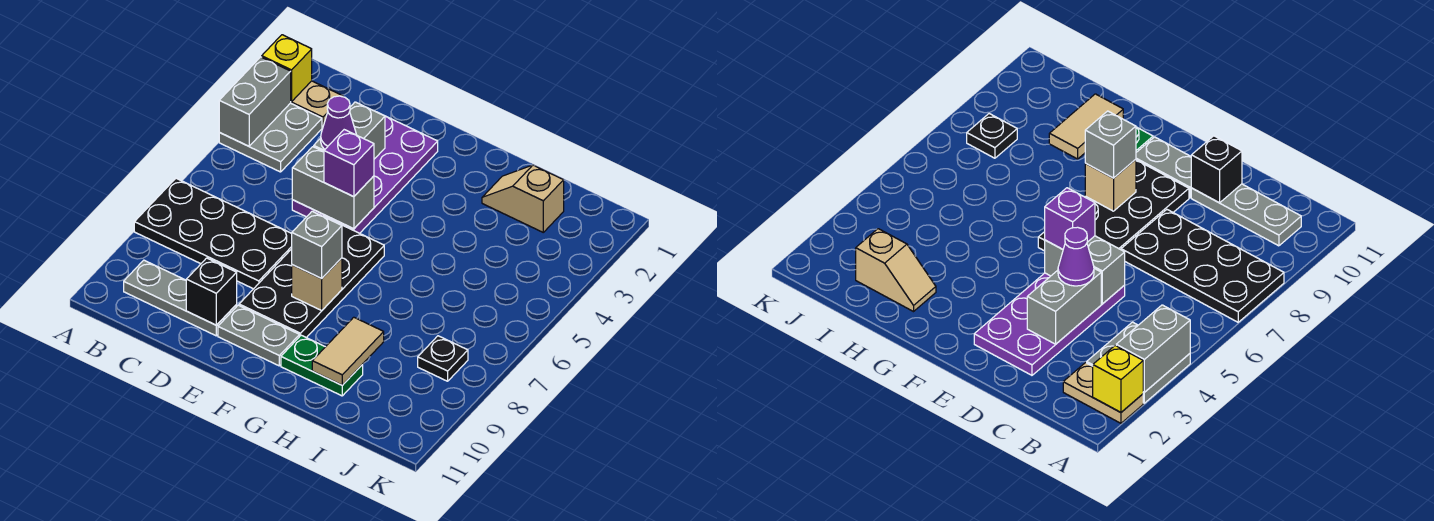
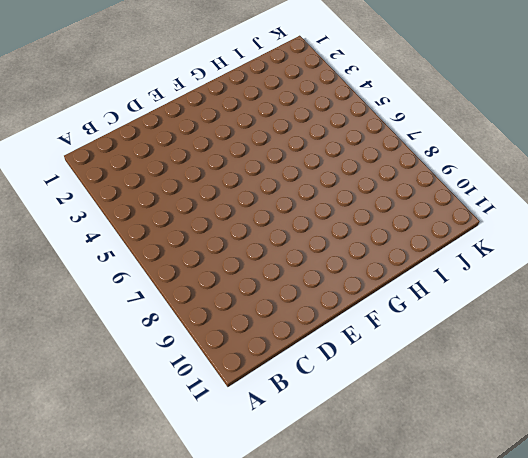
none -> tan plate A2:B2 level 1
none -> grey plate A3:B4 level 1
none -> black plate A7:D8 level 1

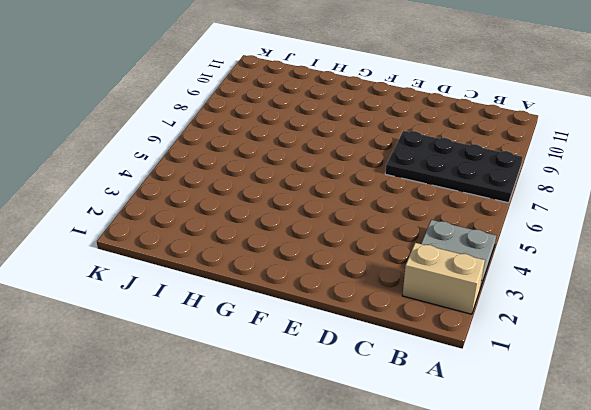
tan brick A2:B2 level 1 -> tan plate A2:B2 level 1
none -> grey plate B10:D10 level 1
none -> purple plate D2:E5 level 1
none -> black plate E6:F9 level 1

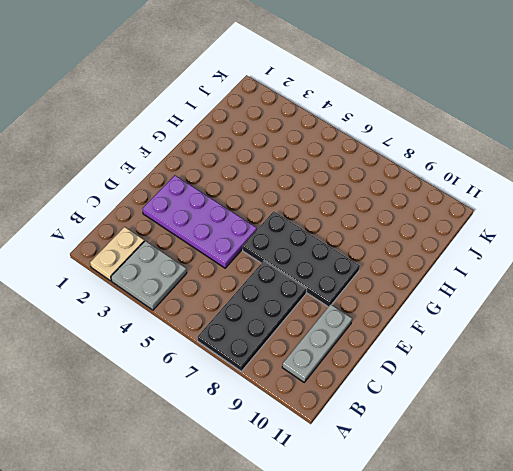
none -> grey plate E10:F10 level 1
none -> green plate G10:H10 level 1
none -> tan slope H2:I2 level 1 top I

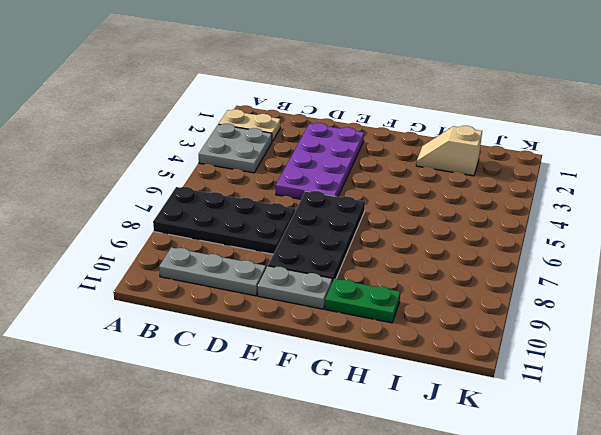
none -> black plate J8 level 1
none -> yellow brick A2 level 2
none -> grey brick A3:A4 level 2

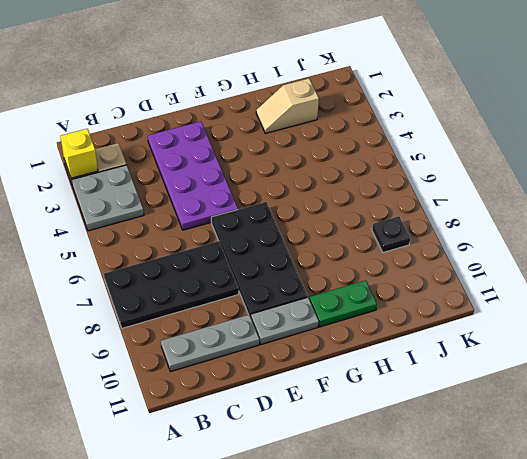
none -> grey brick A3:A4 level 2
none -> grey brick D3:D4 level 2
none -> grey brick D5:E5 level 2

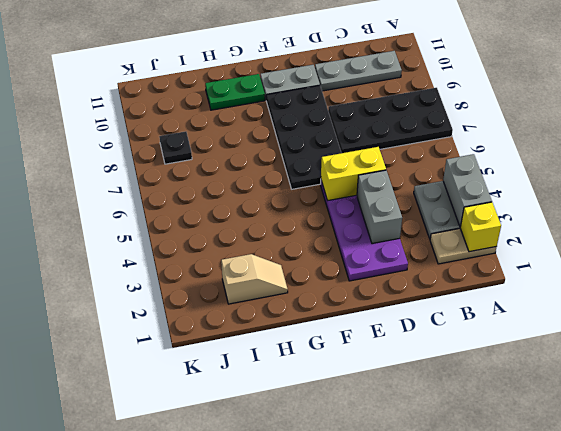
yellow brick D5:E5 level 2 -> grey brick D5:E5 level 2
none -> black brick D10 level 2
none -> tan brick F8 level 2
none -> tan tile H9:H10 level 2

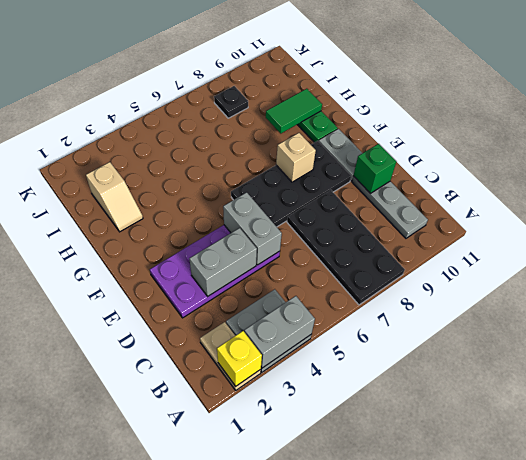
green brick D10 level 2 -> black brick D10 level 2
green tile H9:H10 level 2 -> tan tile H9:H10 level 2
none -> purple cone D4 level 3
none -> purple brick E5 level 3
none -> grey brick F8 level 3

